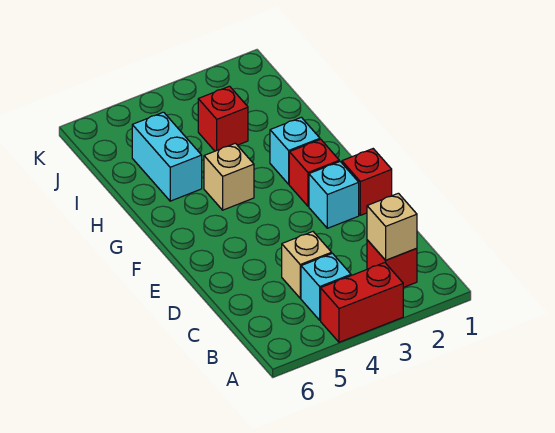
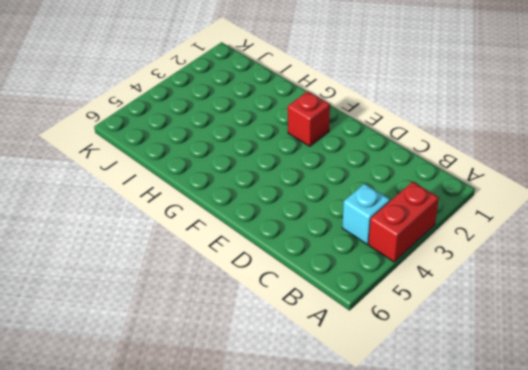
none -> red brick B2 level 1
none -> tan brick C4 level 1
none -> red brick E1 level 1

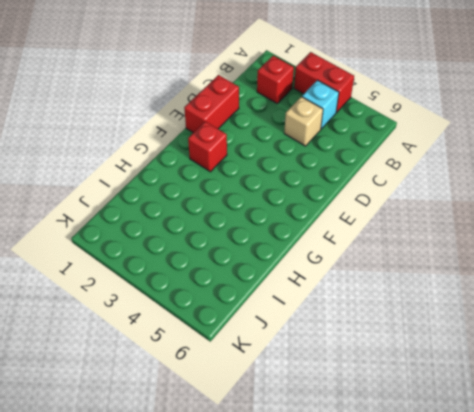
red brick D1:E1 level 1 -> red brick E1 level 1
none -> cyan brick E2 level 1
none -> cyan brick G2 level 1
none -> tan brick G4 level 1

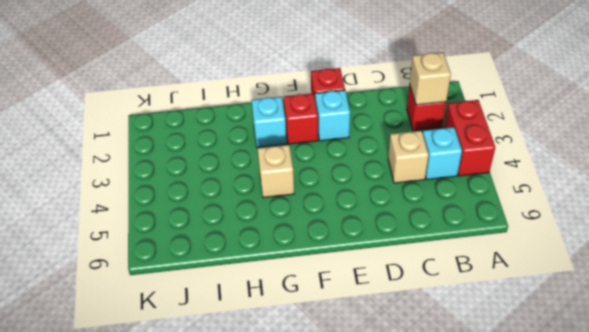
none -> cyan brick H5:I5 level 1
none -> red brick I3 level 1

